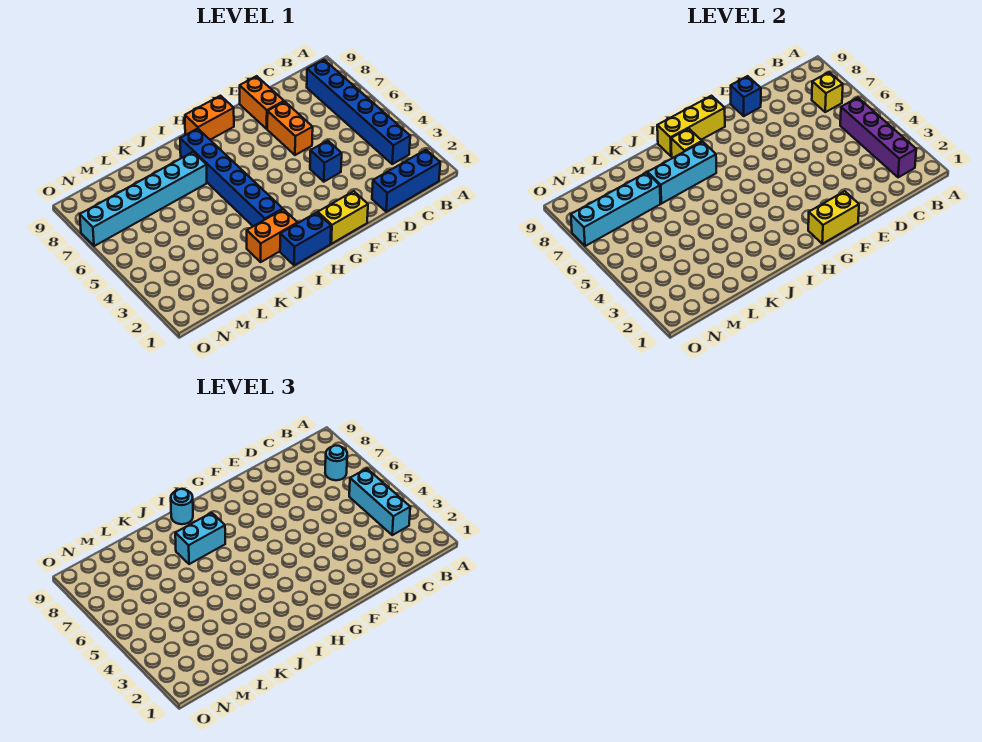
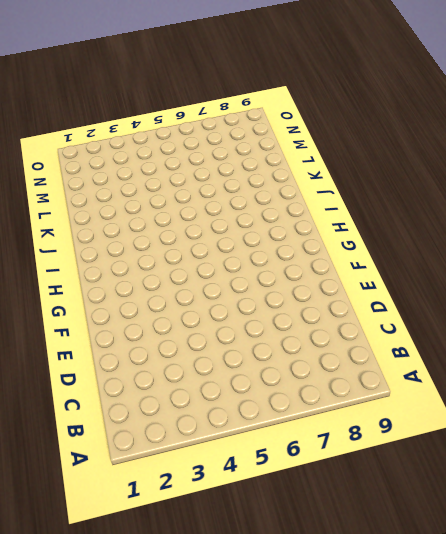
none -> blue brick B1:D1 level 1
none -> blue brick B3:B8 level 1
none -> blue brick E4 level 1

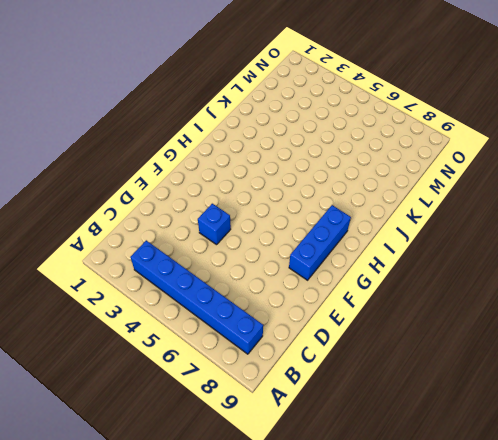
blue brick F8:H8 level 1 -> blue brick B1:D1 level 1
none -> orange brick E6:E7 level 1
none -> orange brick E8:E9 level 1
none -> yellow brick F1:G1 level 1

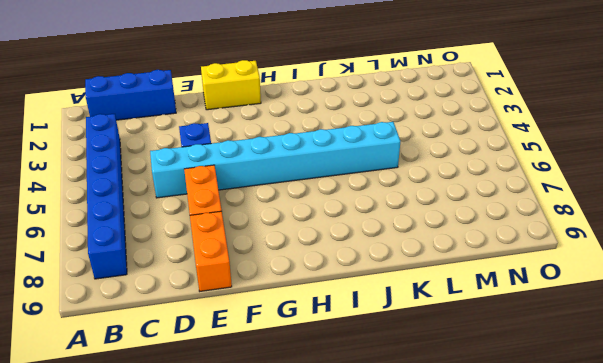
cyan brick D5:K5 level 1 -> blue brick I3:I8 level 1
none -> orange brick G9:H9 level 1
none -> blue brick H1:I1 level 1
none -> orange brick I2:J2 level 1

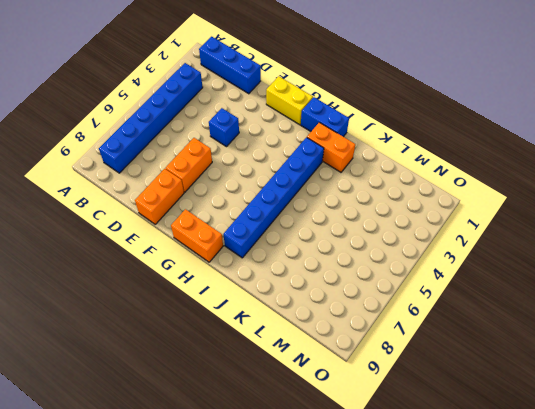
none -> cyan brick J7:O7 level 1
none -> purple brick B2:B5 level 2
none -> yellow brick B7 level 2

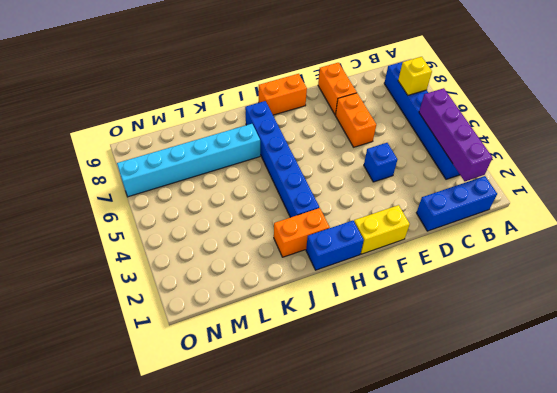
none -> blue brick E9 level 2
none -> yellow brick F1:G1 level 2
none -> yellow brick G9:I9 level 2

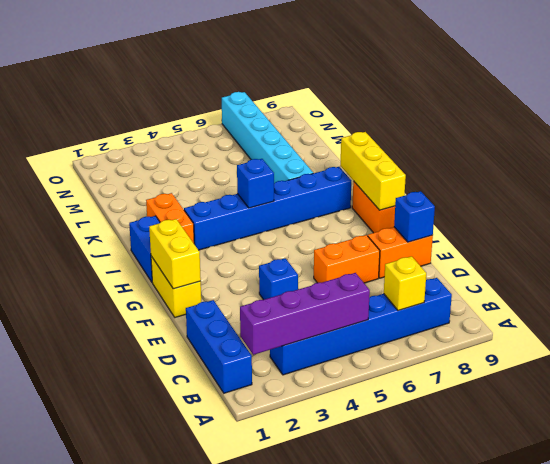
blue brick I5 level 2 -> none
none -> cyan brick I7:K7 level 2
none -> yellow brick I8 level 2
none -> cyan brick L7:O7 level 2

